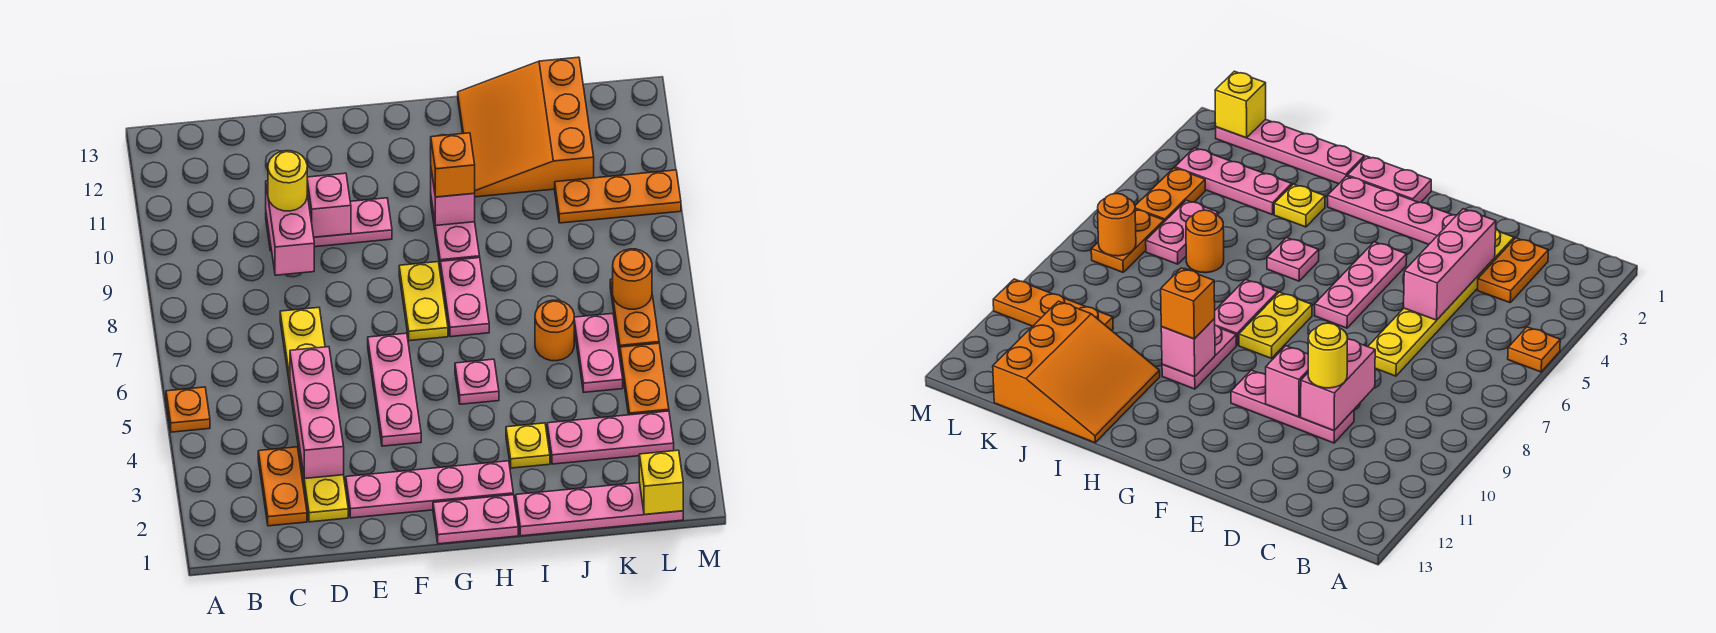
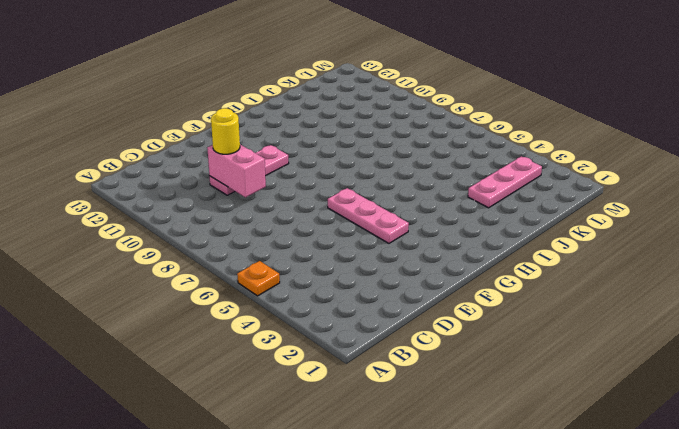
none -> orange plate C2:C3 level 1
none -> yellow plate D2:D7 level 1
none -> pink plate E2:H2 level 1

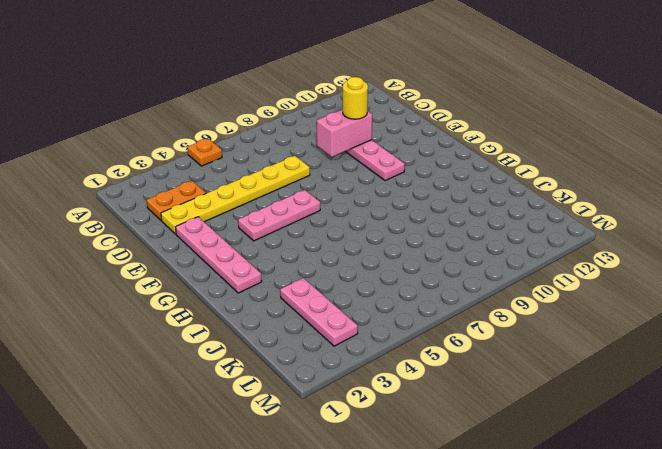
none -> pink plate G1:H1 level 1
none -> yellow plate G7:G8 level 1
none -> pink plate H5 level 1

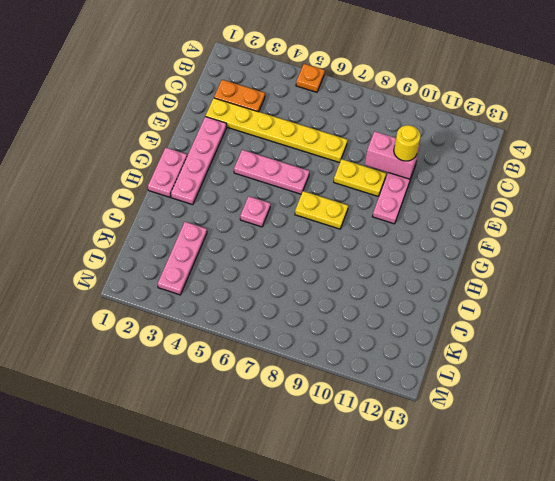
yellow plate E8:E9 level 1 -> none
none -> pink plate H7:H8 level 1
none -> pink plate H9:H10 level 1
none -> pink plate I1:L1 level 1

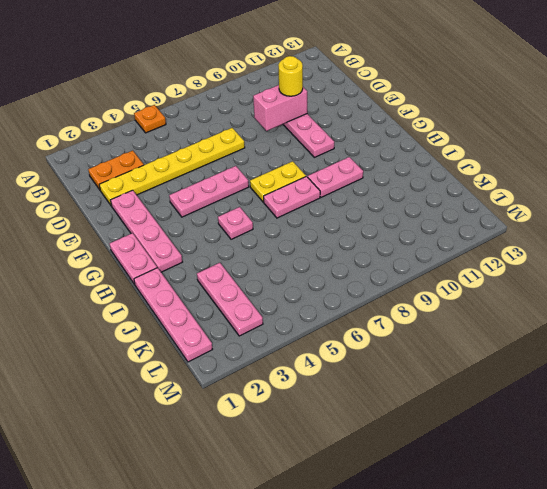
none -> yellow plate I3 level 1
none -> orange slope I11:K13 level 1 top K
none -> orange round brick J6 level 1

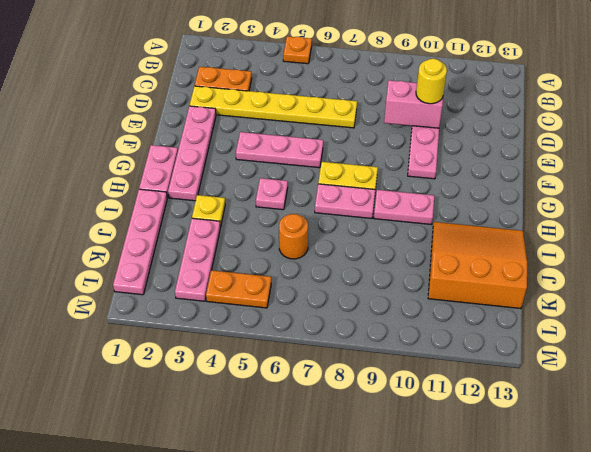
none -> pink plate K5:K6 level 1
none -> orange plate K10:M10 level 1
none -> orange plate L6:L7 level 1

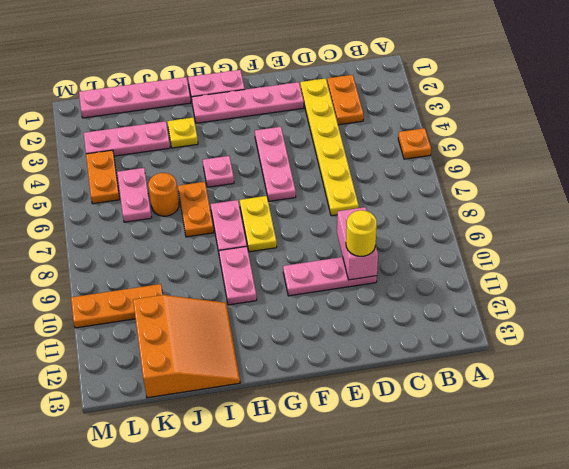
orange plate I6:I7 level 1 -> orange plate L6:L7 level 1
none -> pink brick D3:D5 level 2
none -> pink brick E10 level 2
none -> pink brick H10 level 2

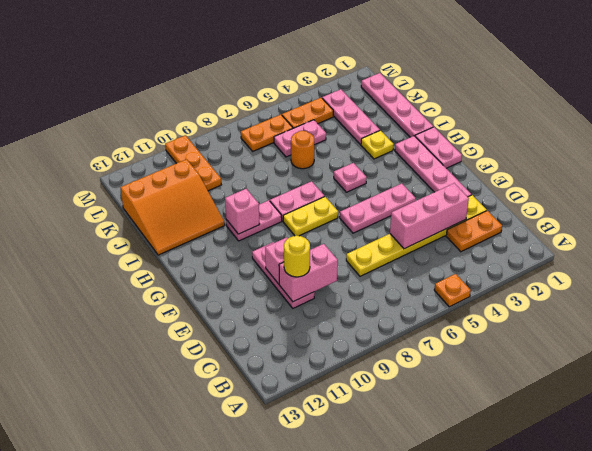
none -> yellow brick L1 level 2
none -> orange round brick L7 level 2
none -> orange brick H10 level 3

